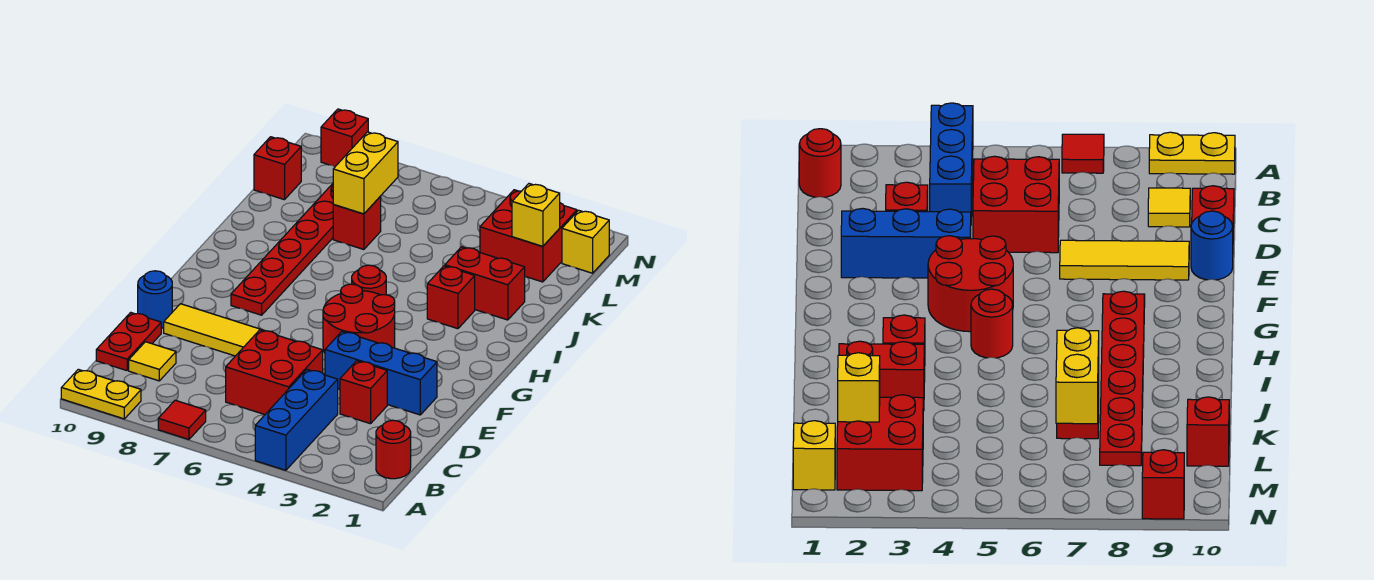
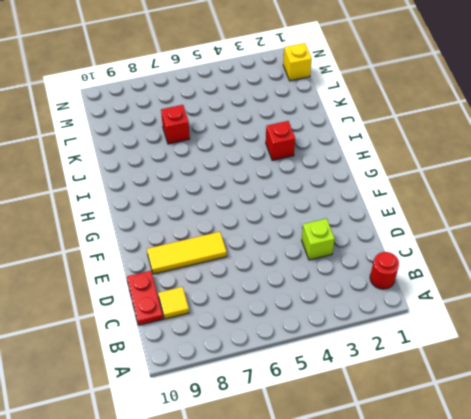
lime brick D3 level 1 -> red brick D3 level 1
none -> blue brick A4:C4 level 1
none -> red tile A7 level 1
none -> yellow plate A9:A10 level 1

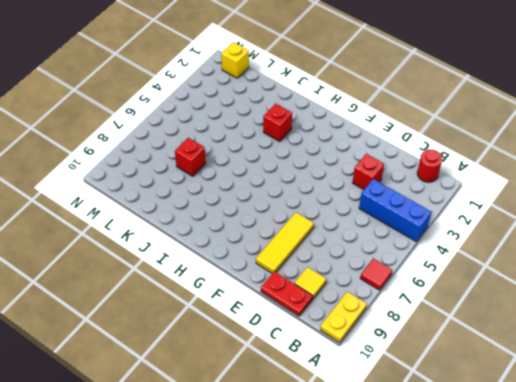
none -> red brick C5:D6 level 1
none -> blue brick E2:E4 level 1
none -> blue round brick E10 level 1

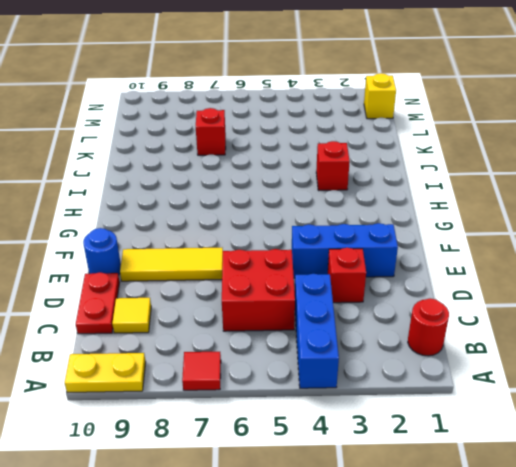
none -> red round brick F4:G5 level 1
none -> red plate G8:L8 level 1
none -> red round brick H5 level 1

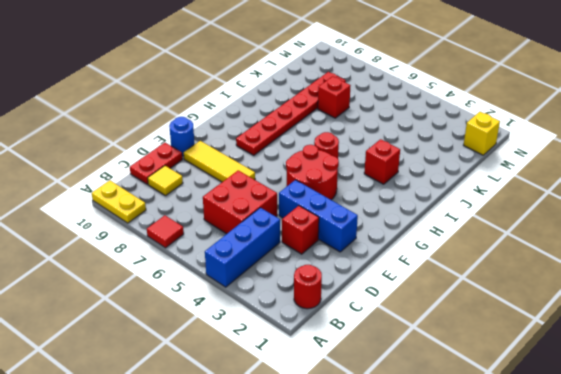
none -> red brick J2:J3 level 1
none -> red brick L2:M3 level 1
none -> red brick L10 level 1

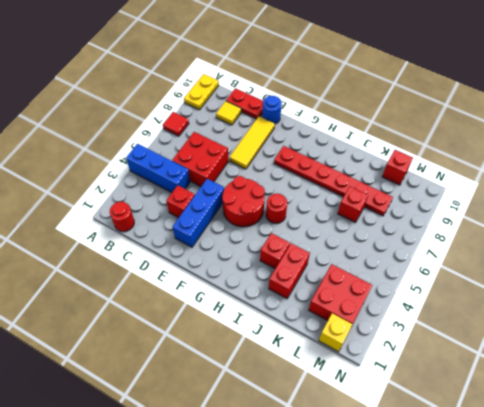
none -> red brick N9 level 1
none -> yellow brick K7:L7 level 2
none -> yellow brick L2 level 2

